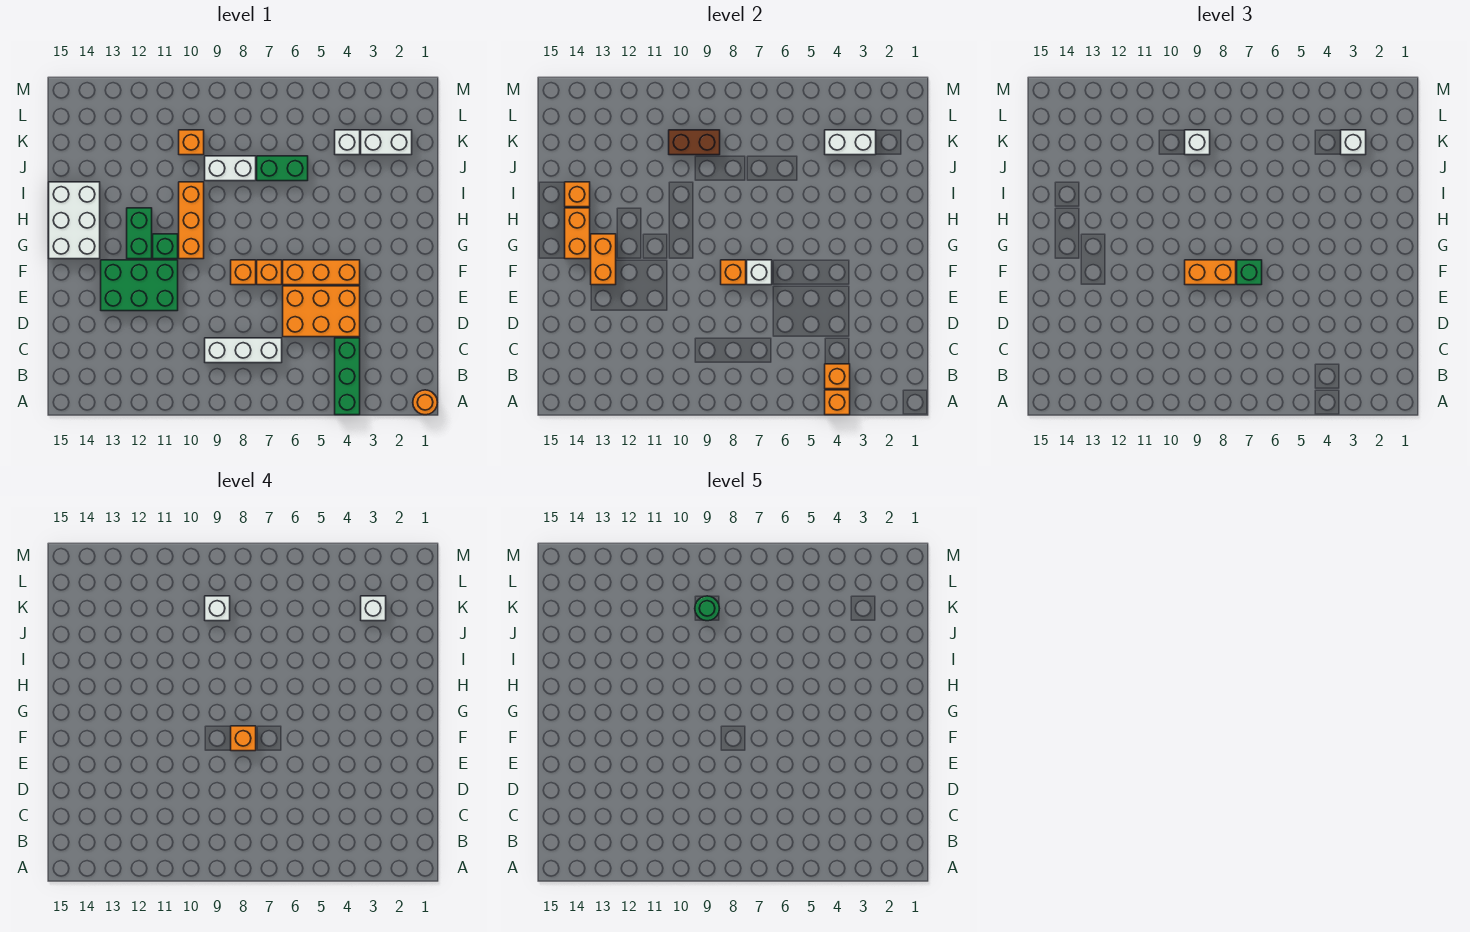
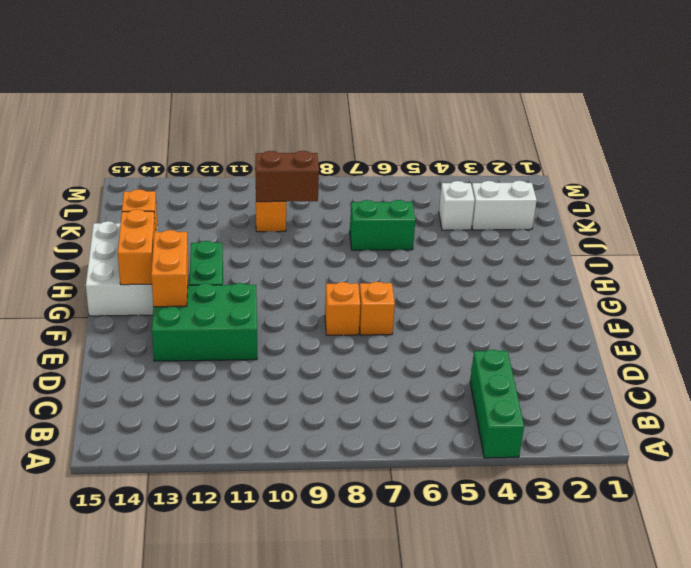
none -> orange round brick A1 level 1
none -> white brick C7:C9 level 1
none -> orange brick D4:E6 level 1
none -> orange brick F4:F6 level 1

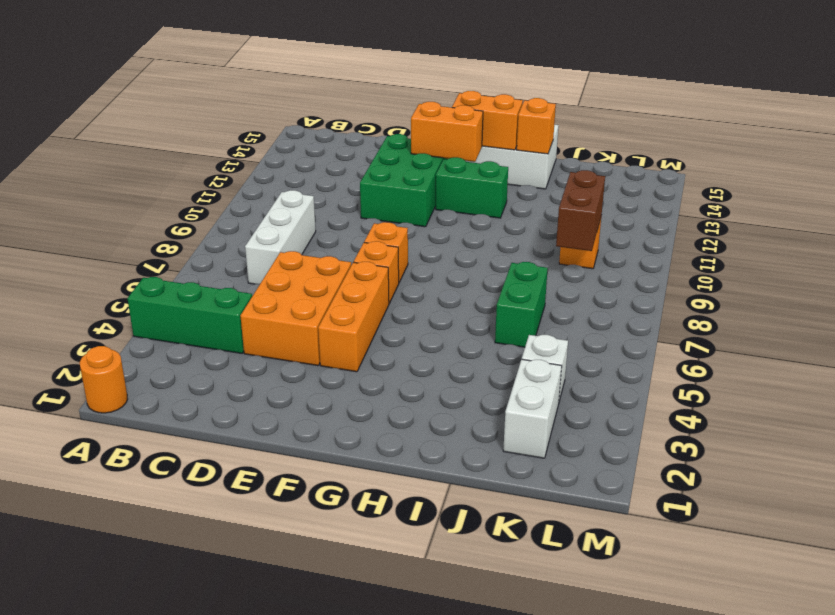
none -> orange brick G10:I10 level 1
none -> green brick G11 level 1
none -> white brick J8:J9 level 1
none -> orange brick A4 level 2

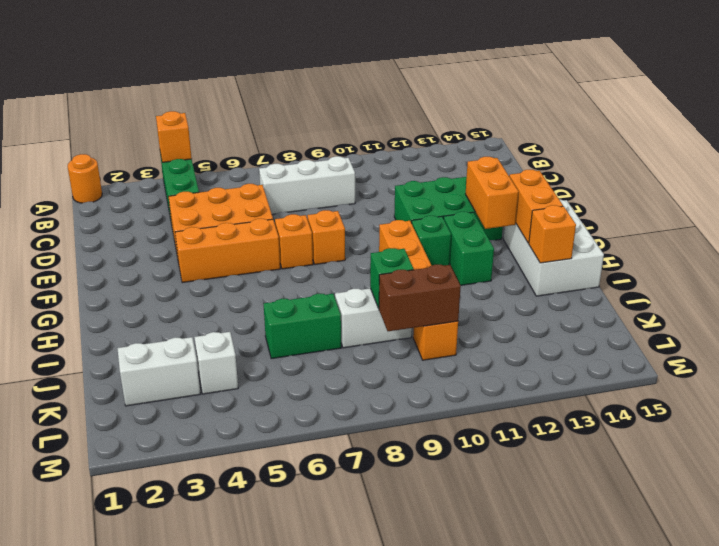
green brick J9 level 2 -> green brick F7 level 3
none -> orange brick B4 level 2
none -> white brick F7 level 2
none -> orange brick F8 level 2
none -> white brick K3:K4 level 2

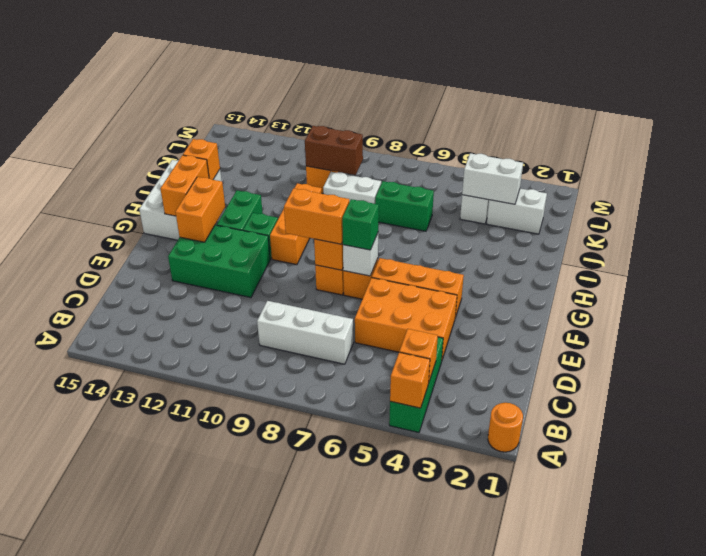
none -> white brick K3 level 3
none -> white brick K9 level 3
none -> orange brick F8 level 4
none -> white brick K3 level 4

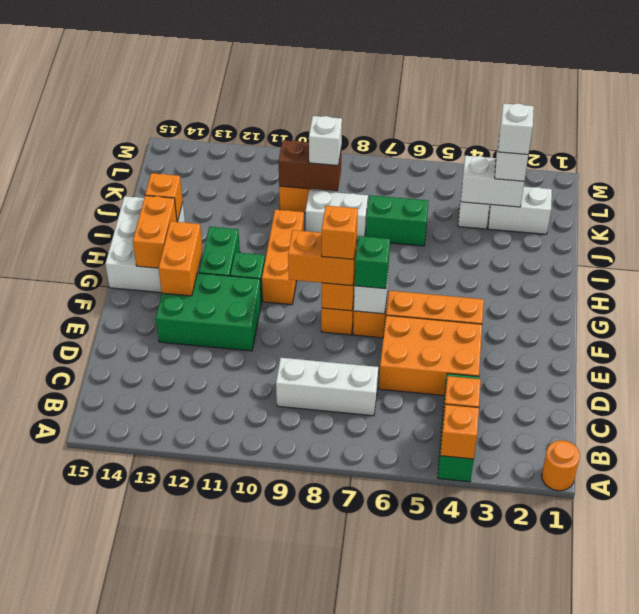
none -> white brick K9 level 4
none -> green round brick K9 level 5

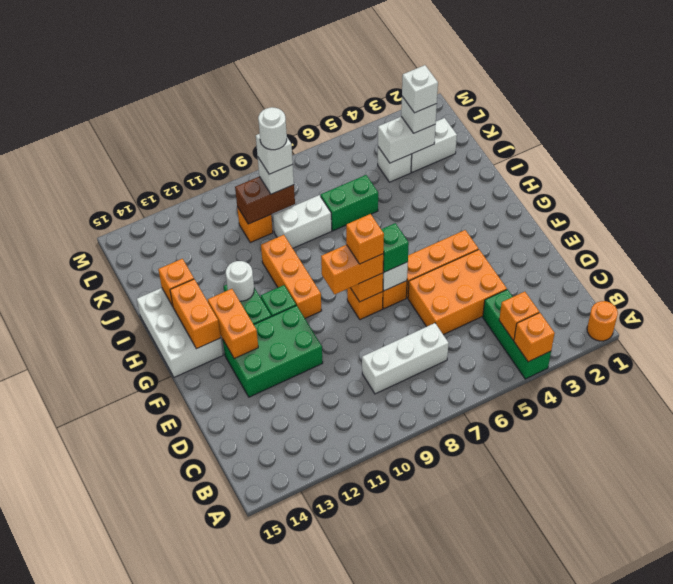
white round brick H12 level 2 -> none
white round brick K9 level 5 -> green round brick K9 level 5

